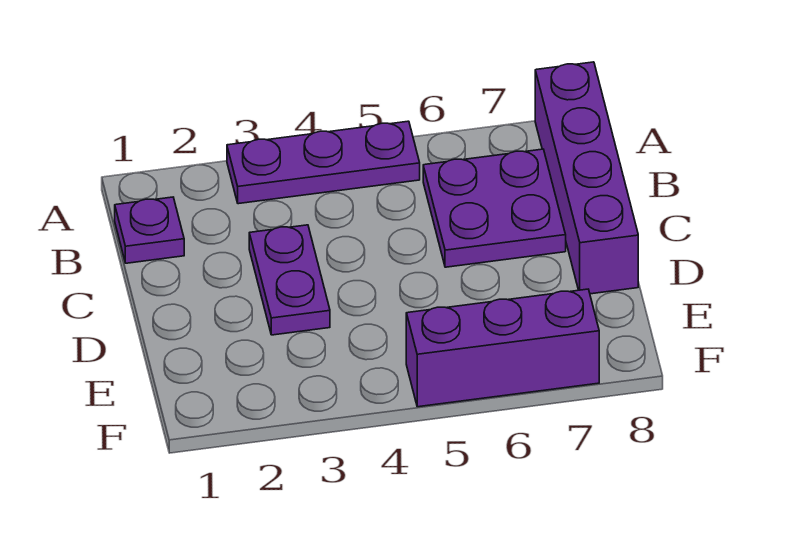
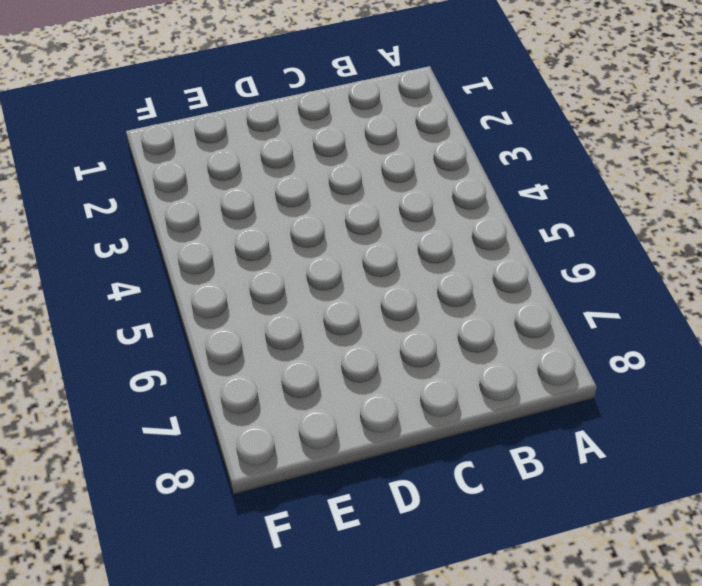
none -> purple plate A3:A5 level 1
none -> purple brick A8:D8 level 1

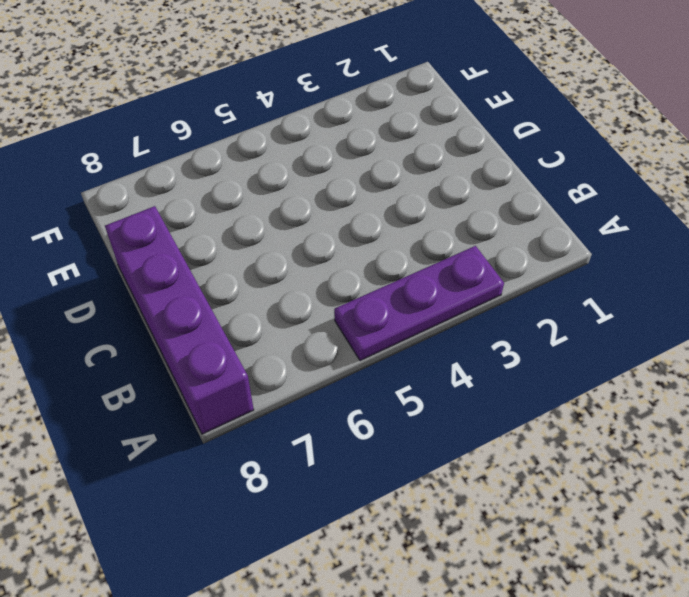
none -> purple plate B1 level 1
none -> purple plate B6:C7 level 1

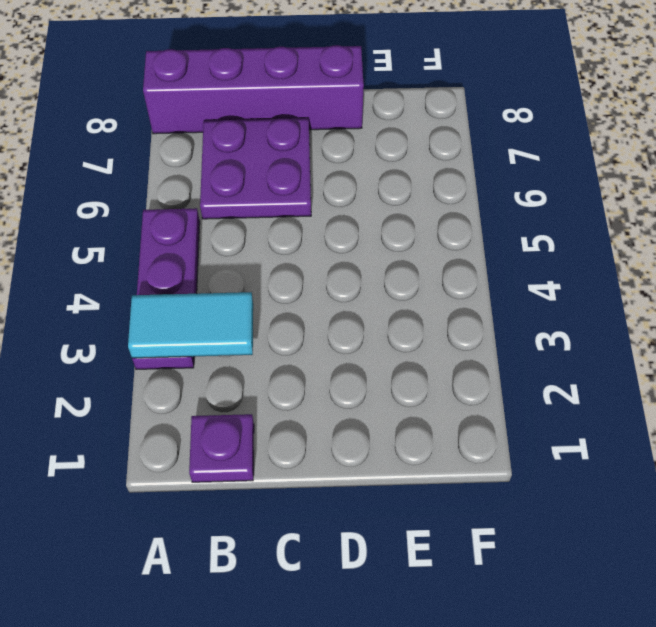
cyan tile A3:B3 level 2 -> none
none -> purple plate C3:D3 level 1
none -> purple brick F5:F7 level 1

